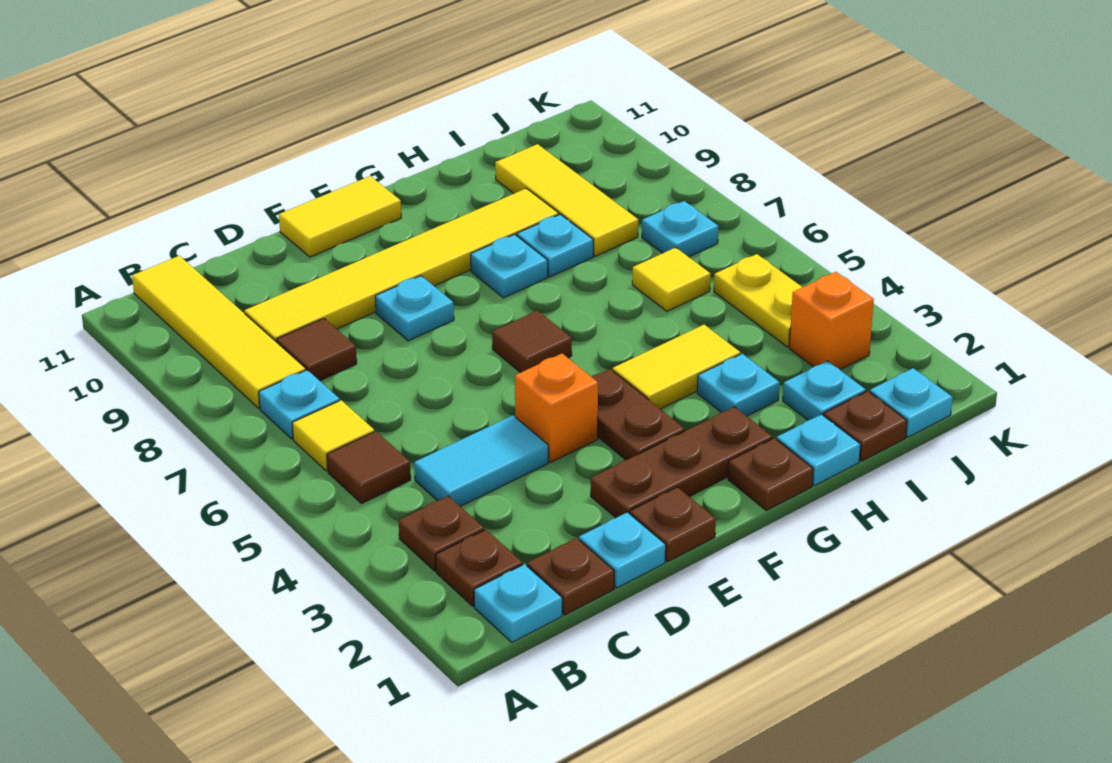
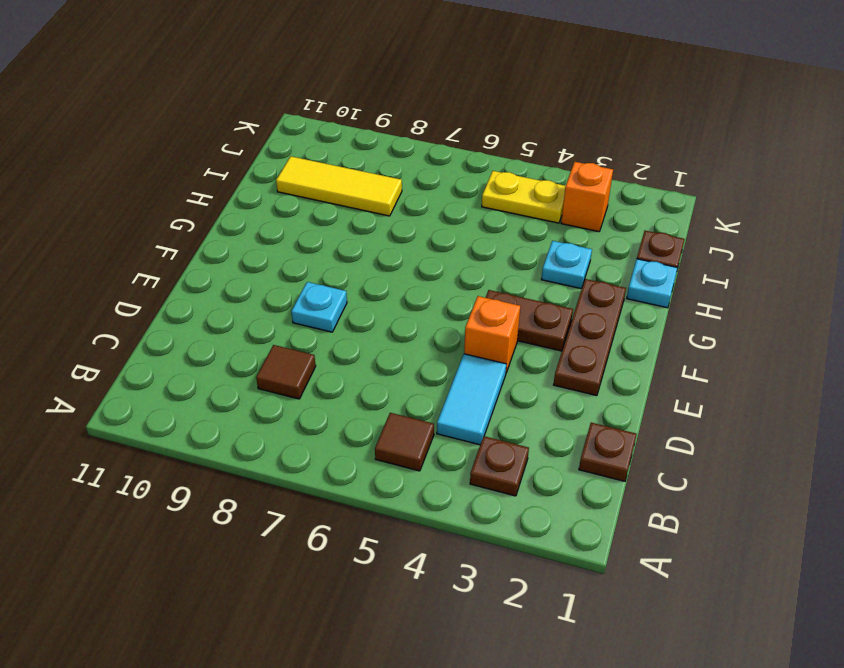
none -> cyan plate B1 level 1
none -> brown plate B2 level 1
none -> yellow tile B6 level 1
none -> cyan plate B7 level 1

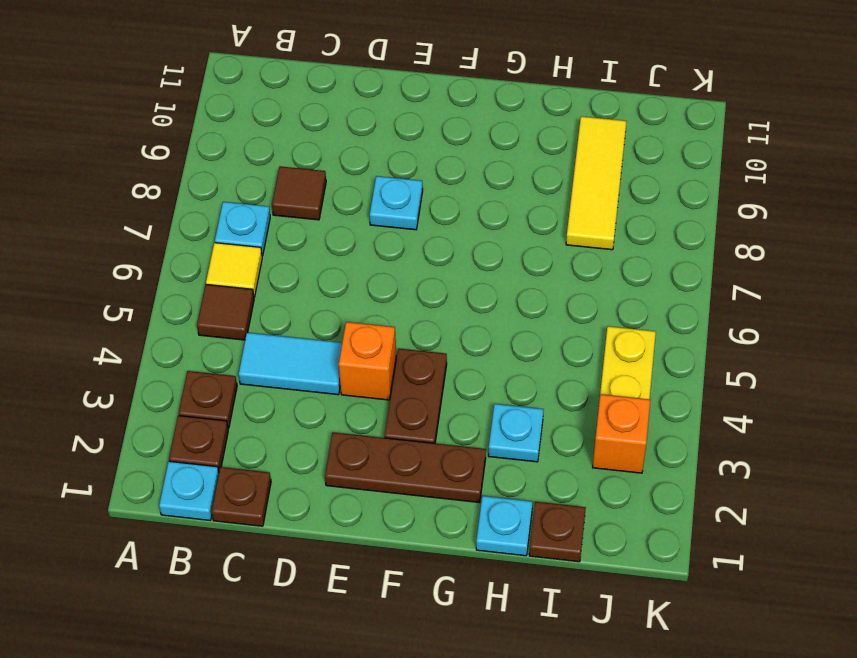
none -> yellow tile B8:B11 level 1
none -> yellow tile C9:H9 level 1
none -> cyan plate D1 level 1
none -> brown plate E1 level 1

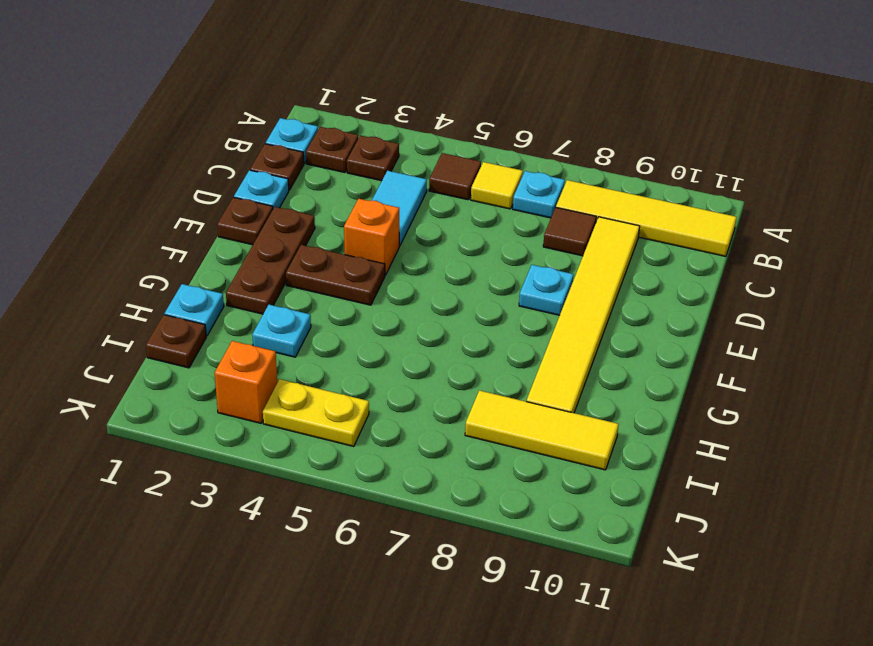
none -> yellow tile E11:F11 level 1
none -> brown tile F6 level 1
none -> brown plate G1 level 1
none -> yellow tile G4:H4 level 1

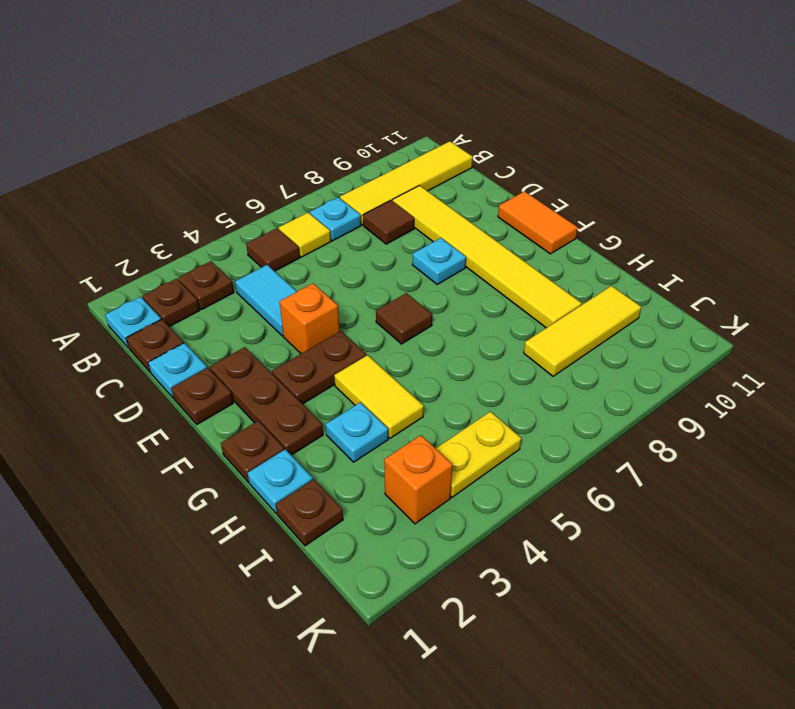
orange tile E11:F11 level 1 -> yellow tile E11:F11 level 1
none -> cyan plate G8 level 1
none -> cyan plate H8 level 1
none -> cyan plate I2 level 1
none -> yellow tile I6 level 1

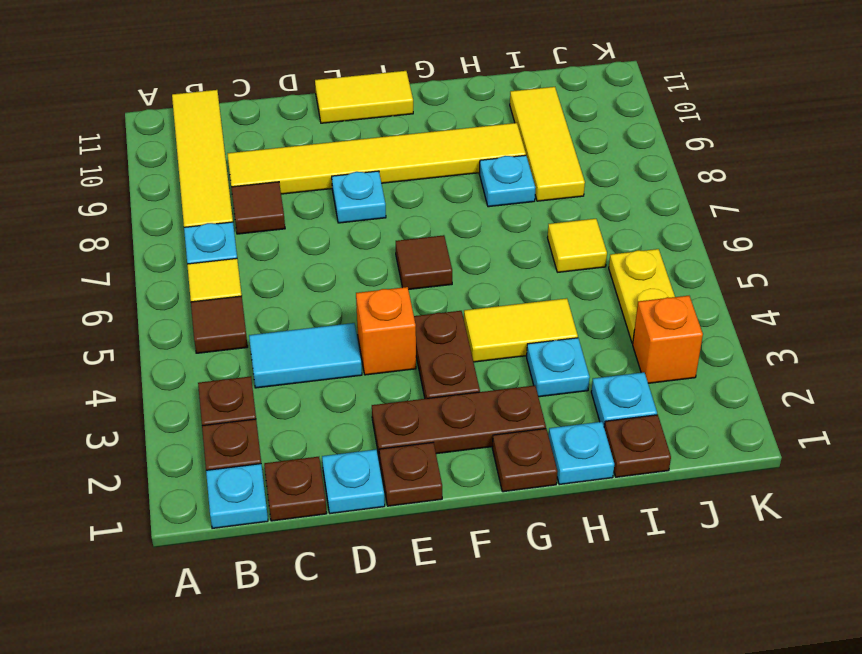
none -> cyan plate G8 level 1
none -> cyan plate J1 level 1
none -> cyan plate J7 level 1

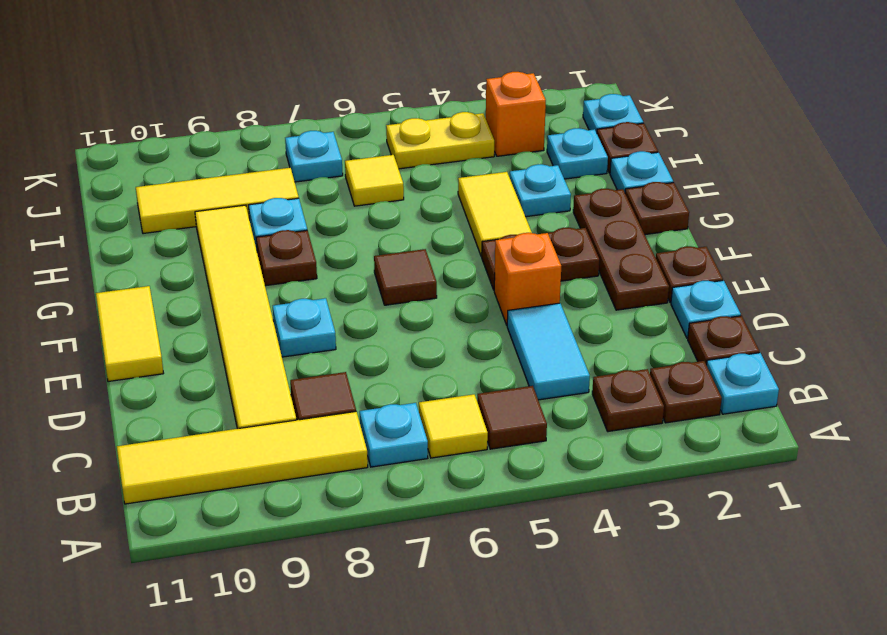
brown plate G8 level 1 -> cyan plate G8 level 1

